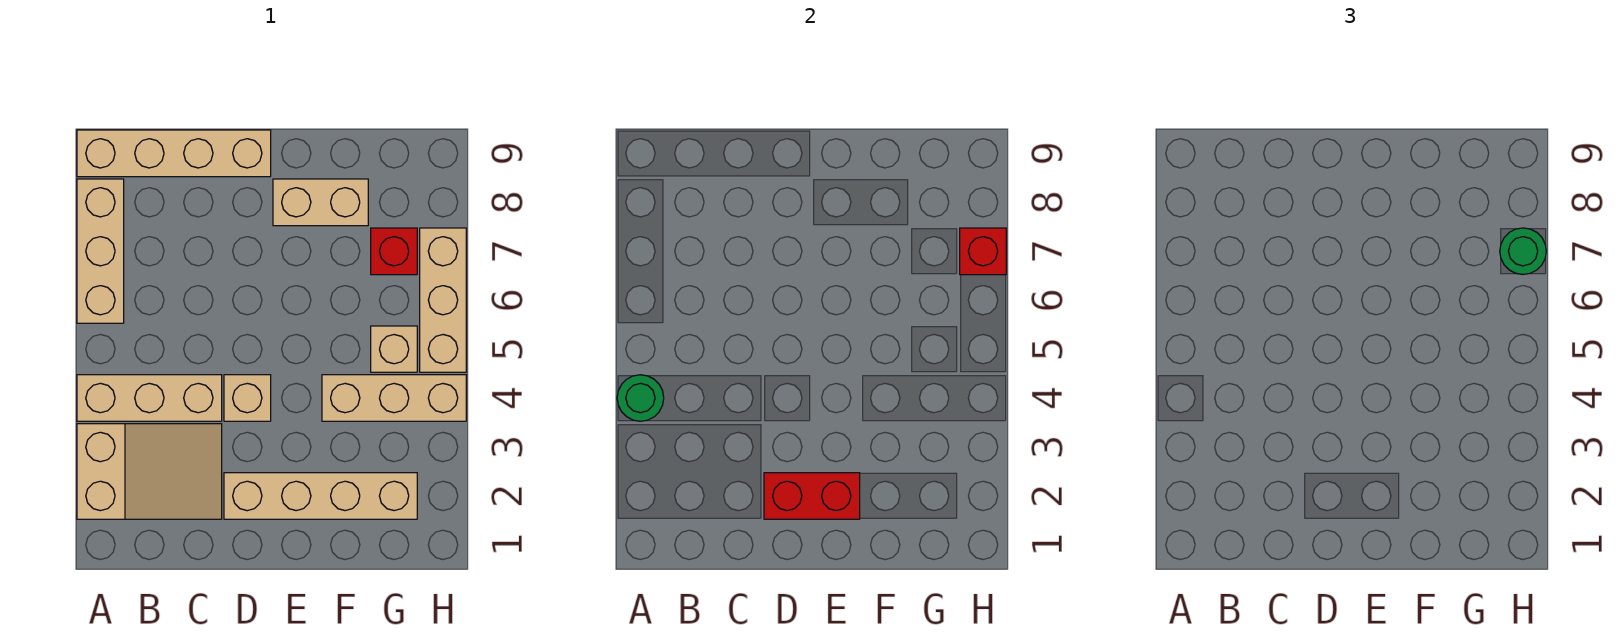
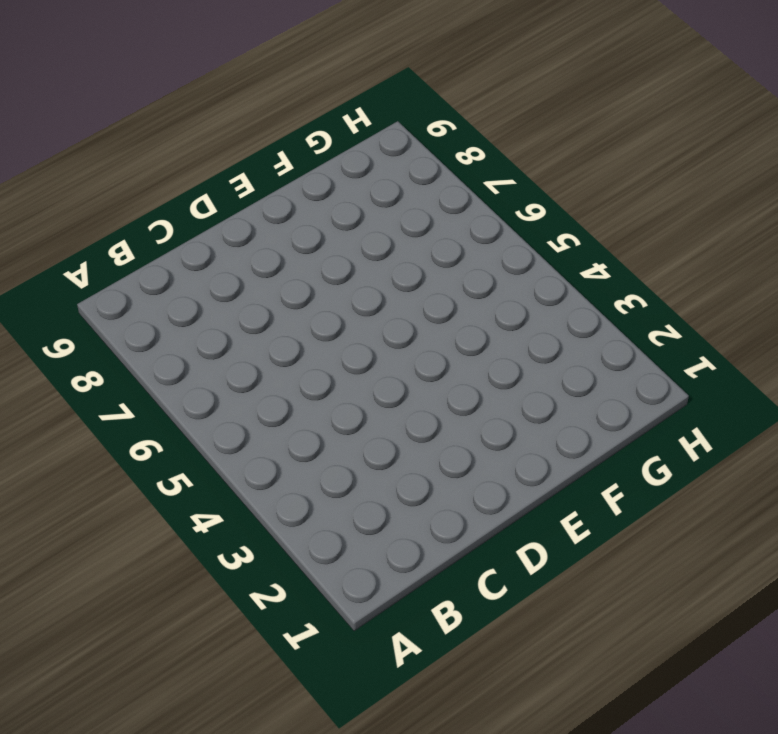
none -> tan slope A2:C3 level 1 top A
none -> tan brick A4:C4 level 1
none -> tan brick A6:A8 level 1

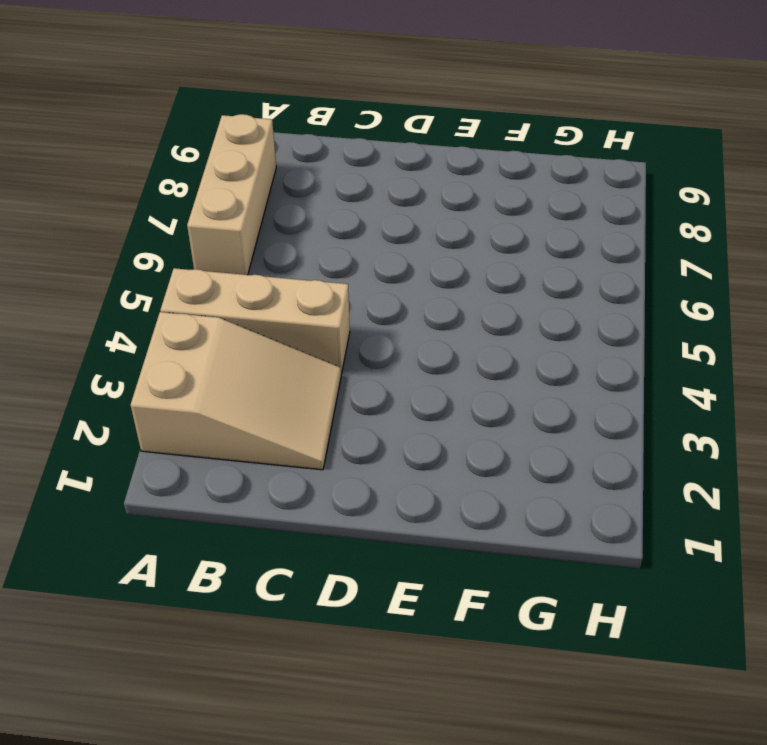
none -> tan brick A9:D9 level 1
none -> tan brick D2:G2 level 1
none -> tan brick D4 level 1

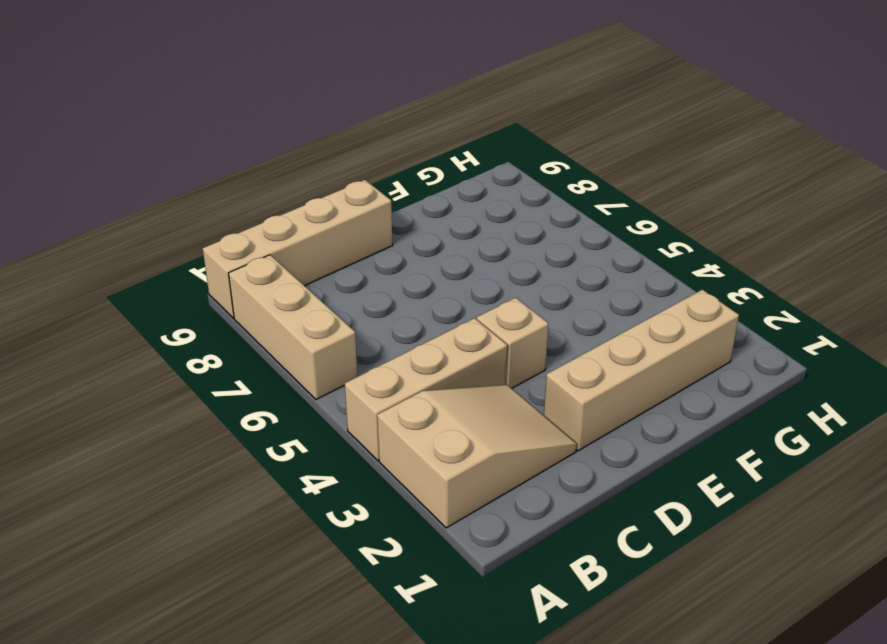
none -> tan brick E8:F8 level 1
none -> tan brick F4:H4 level 1
none -> tan brick G5 level 1

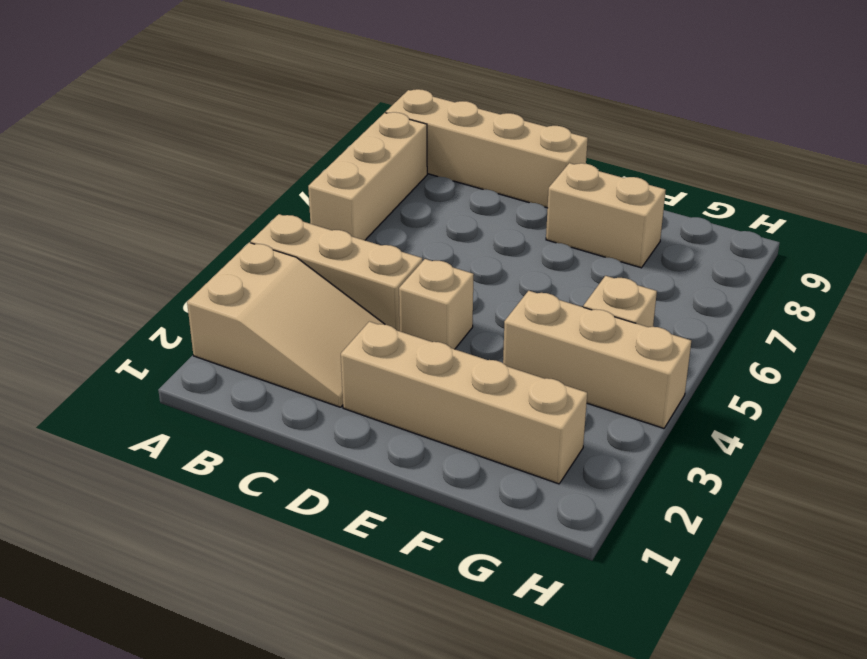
none -> red brick G7 level 1
none -> tan brick H5:H7 level 1
none -> green round brick A4 level 2

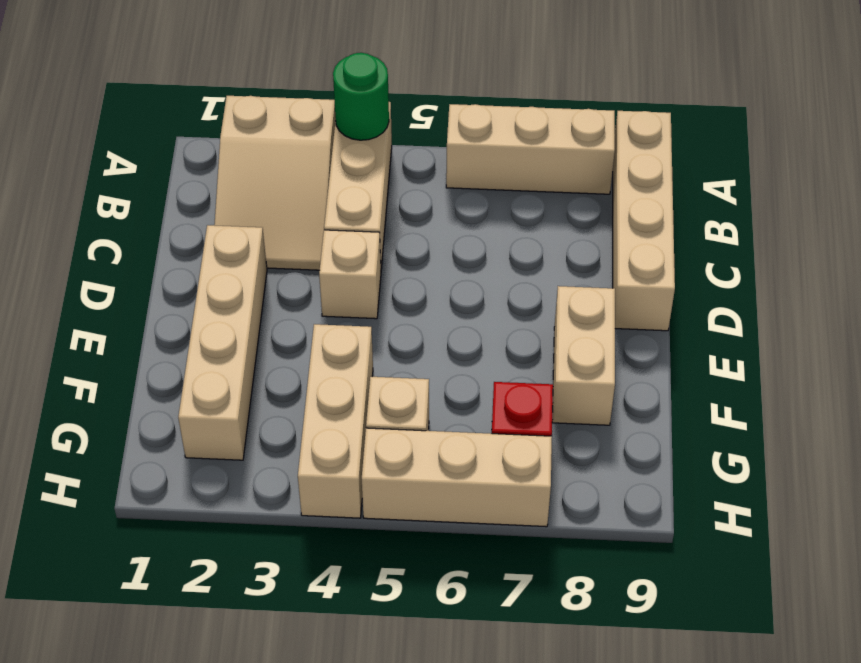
none -> red brick D2:E2 level 2
none -> red brick H7 level 2
none -> green round brick H7 level 3

